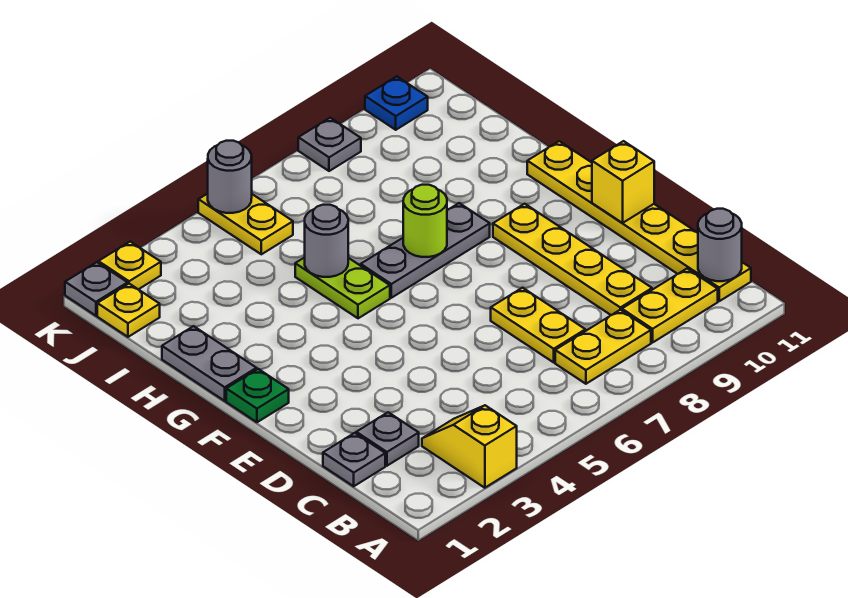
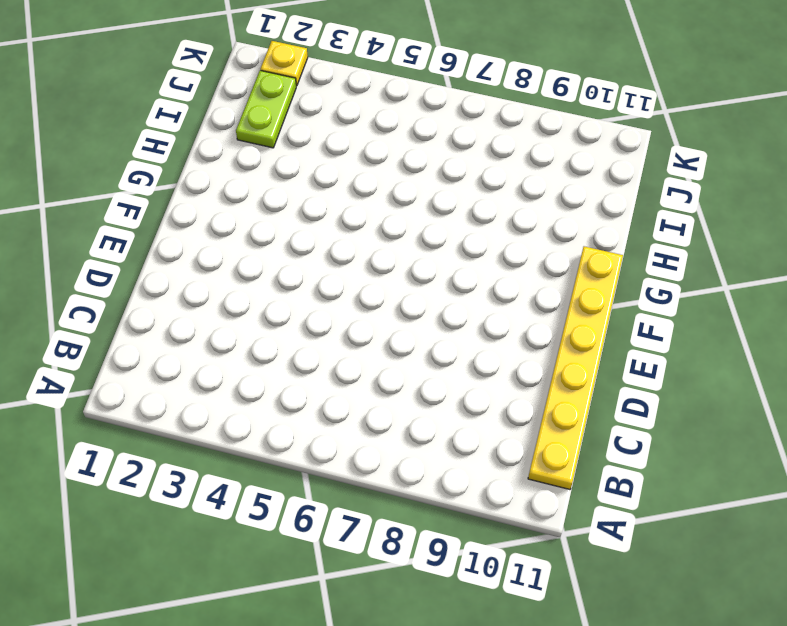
lime plate I2:J2 level 1 -> lime plate G5:H5 level 1
none -> yellow slope A3:B3 level 1 top A
none -> yellow plate B7:B8 level 1
none -> yellow plate B9:B10 level 1

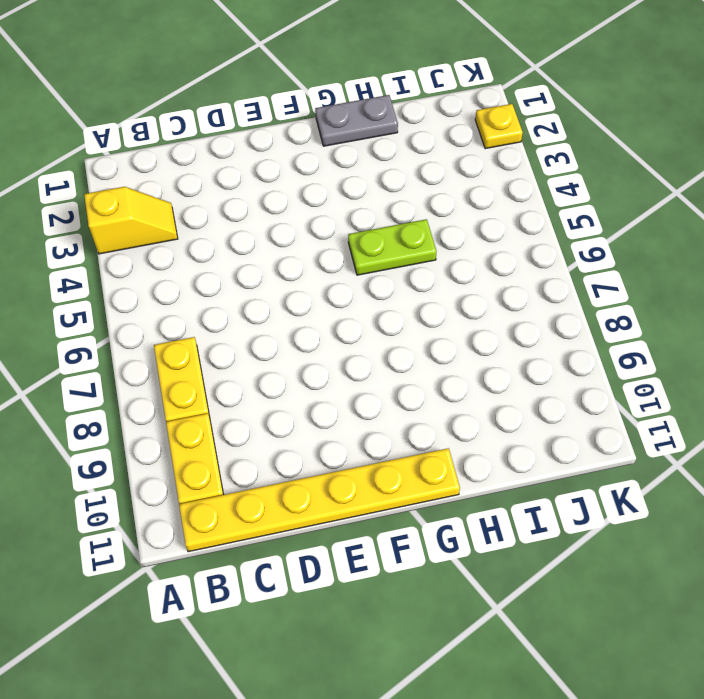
none -> grey plate C1 level 1
none -> grey plate C2 level 1
none -> yellow plate C7:D7 level 1

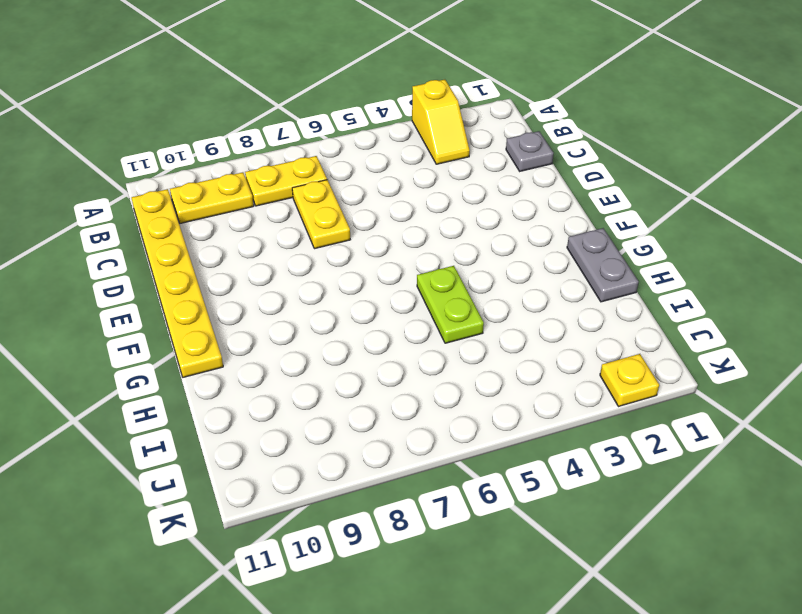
none -> grey plate C2 level 1
none -> yellow plate C9:F9 level 1
none -> green plate F1 level 1

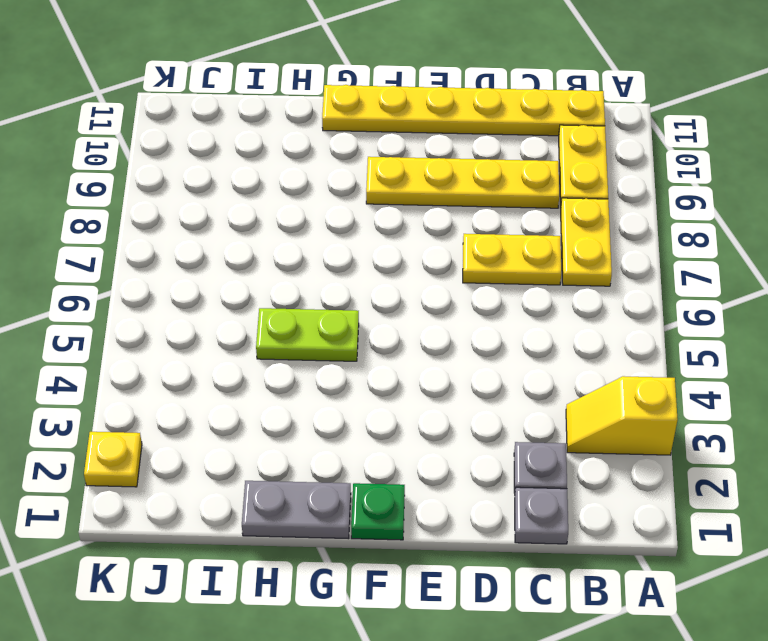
none -> grey plate G6:G8 level 1
none -> yellow plate J1 level 1
none -> yellow plate J5:K5 level 1

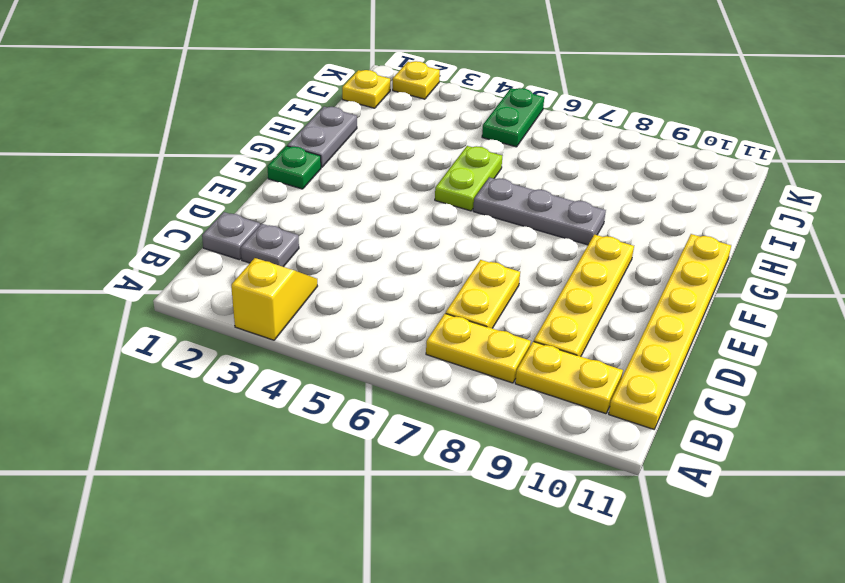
green plate J5:K5 level 1 -> yellow plate J5:K5 level 1
none -> grey plate K1 level 1
none -> grey plate K8 level 1
none -> blue plate K10 level 1

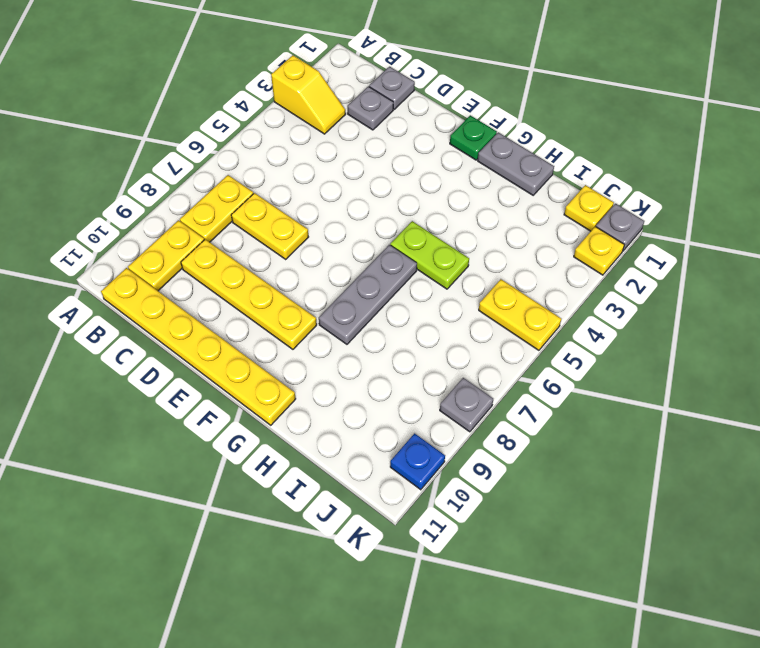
none -> grey round brick B11 level 2
none -> yellow brick E11 level 2
none -> lime round brick G7 level 2

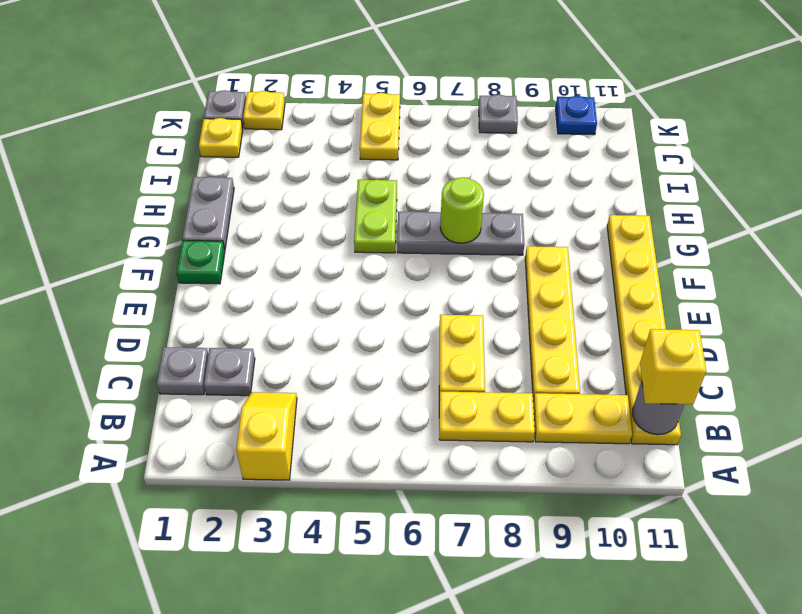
yellow brick B11 level 3 -> yellow brick E11 level 2
none -> grey round brick H5 level 2
none -> grey round brick K5 level 2

